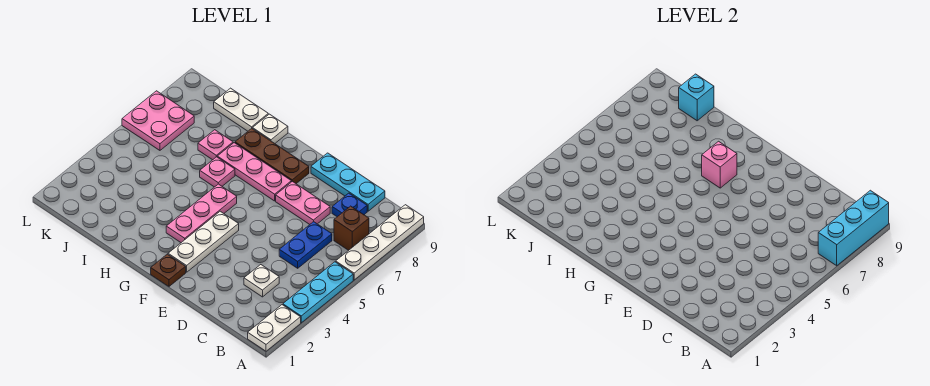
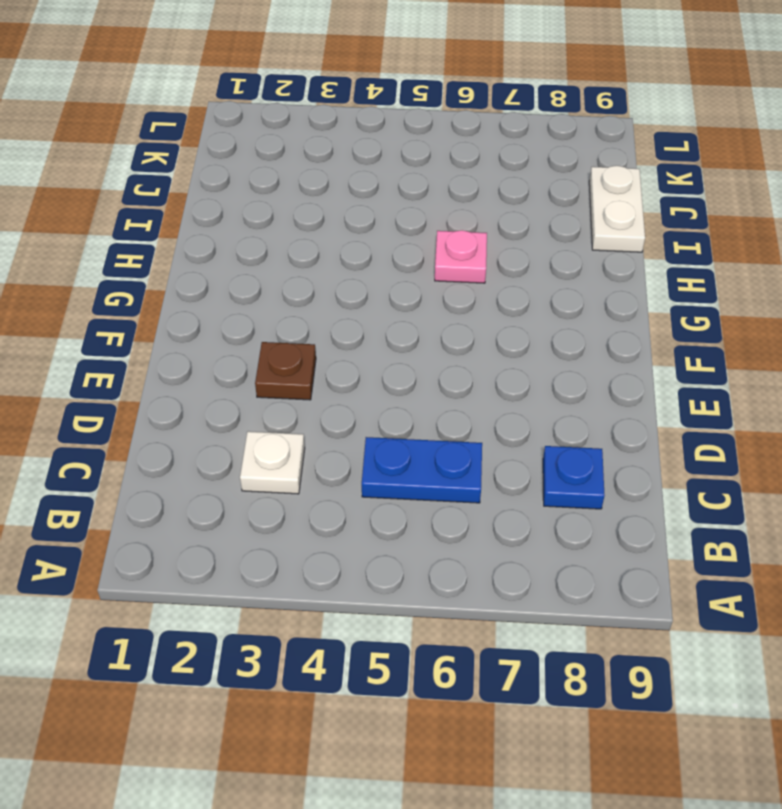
brown plate E3 level 1 -> brown plate F1 level 1
none -> white plate A1:A2 level 1
none -> cyan plate A3:A5 level 1
none -> white plate A6:A9 level 1

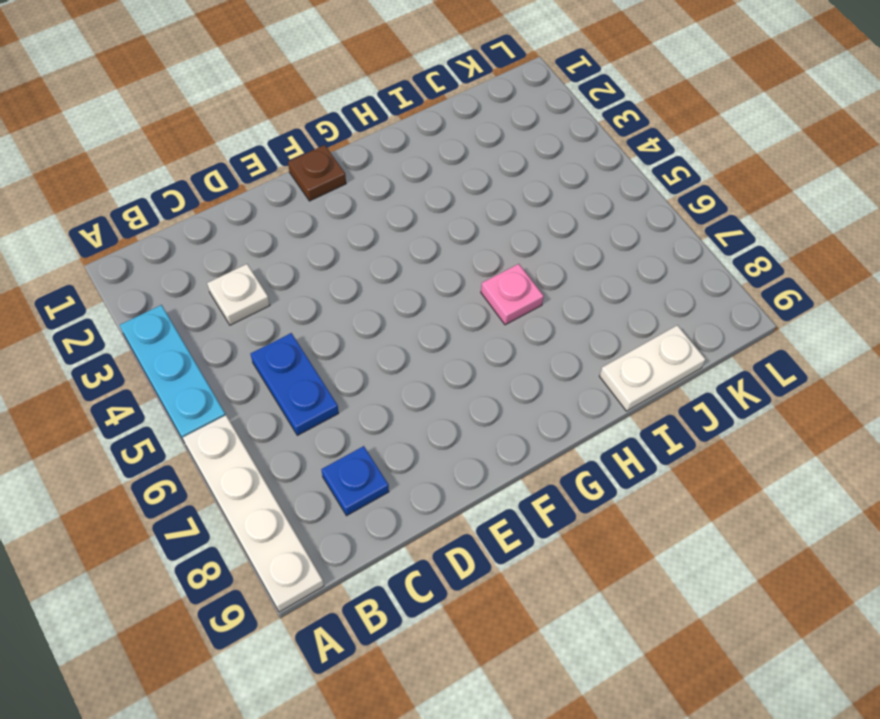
none -> white plate A1:A2 level 1
none -> brown brick B7 level 1
none -> cyan plate C9:E9 level 1

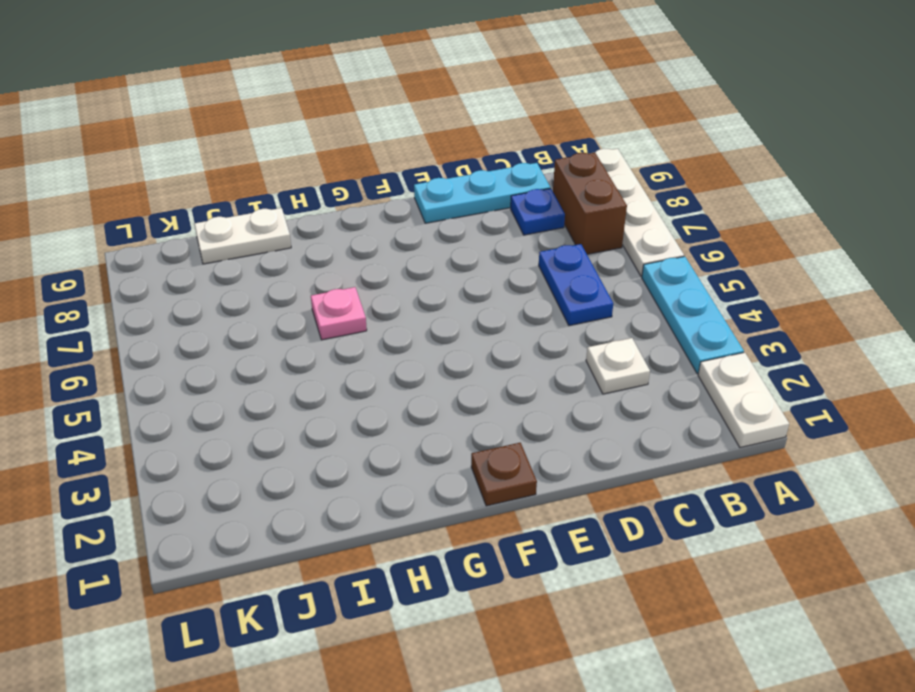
brown brick B7:B8 level 1 -> brown brick B7 level 1
none -> pink plate D7:E7 level 1
none -> white plate F2:F4 level 1
none -> pink plate F7:H7 level 1

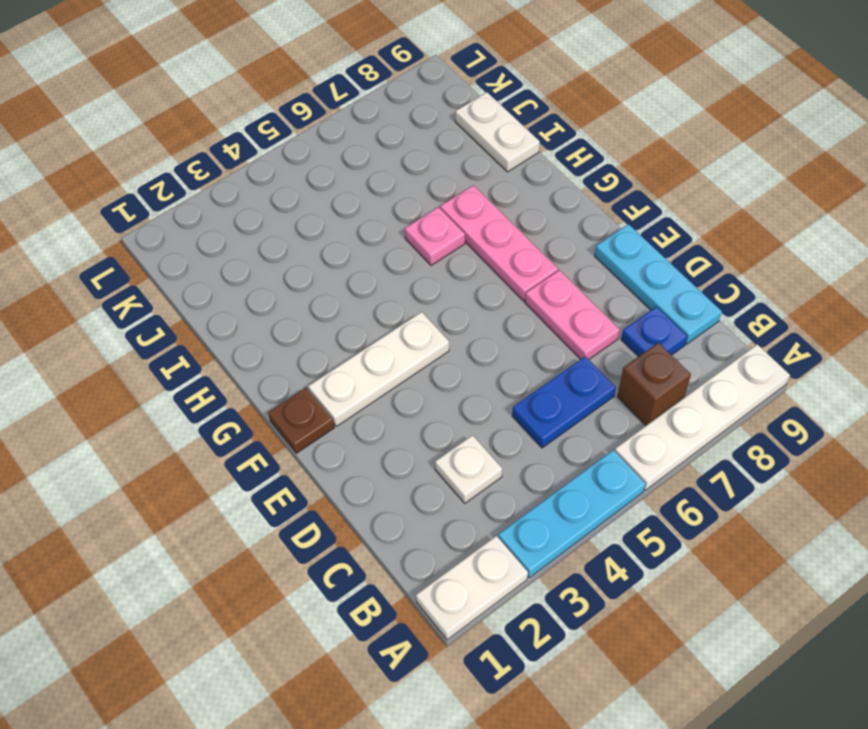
none -> brown plate F8:H8 level 1
none -> pink plate G3:G5 level 1
none -> white plate H9 level 1

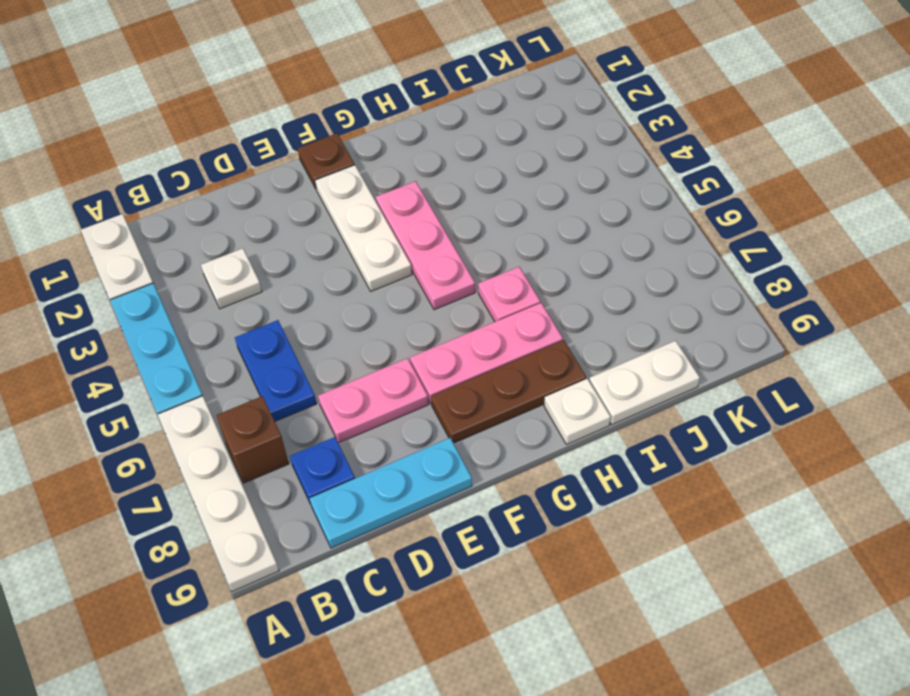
none -> pink plate I7 level 1
none -> pink plate K6:L7 level 1
none -> cyan brick A7:A9 level 2

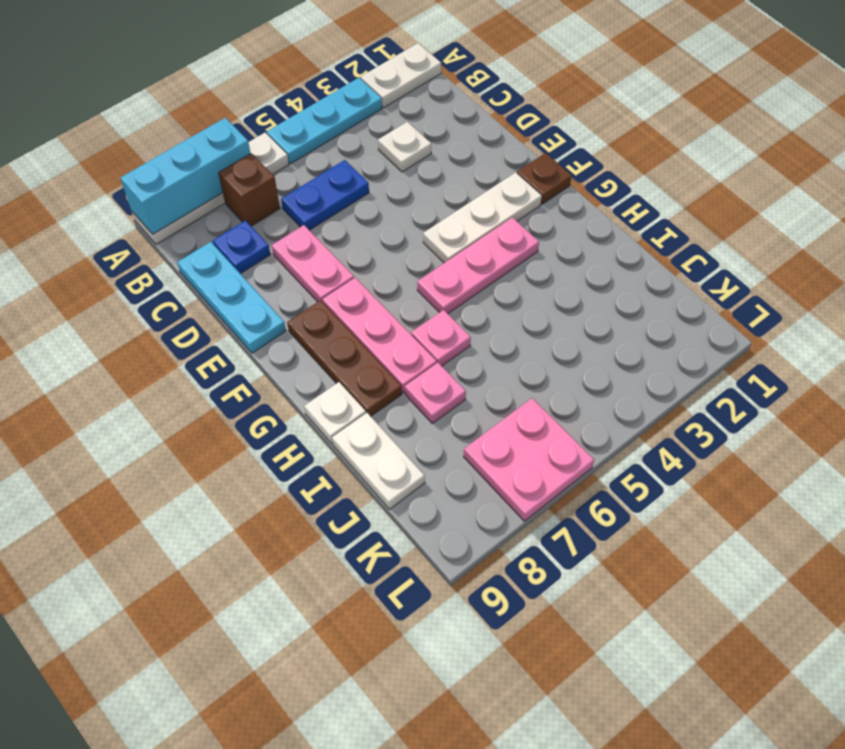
none -> pink brick G7 level 2
none -> cyan brick J9 level 2

